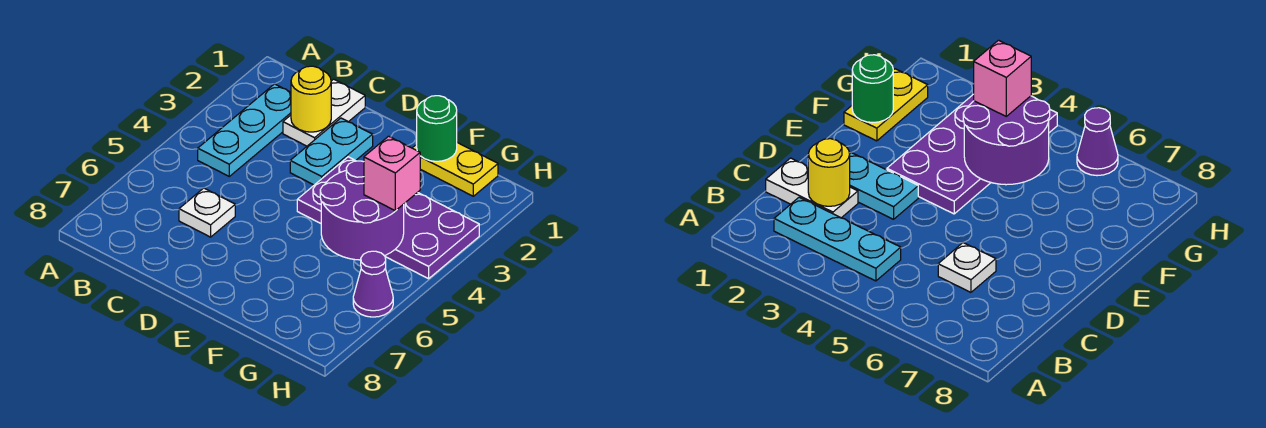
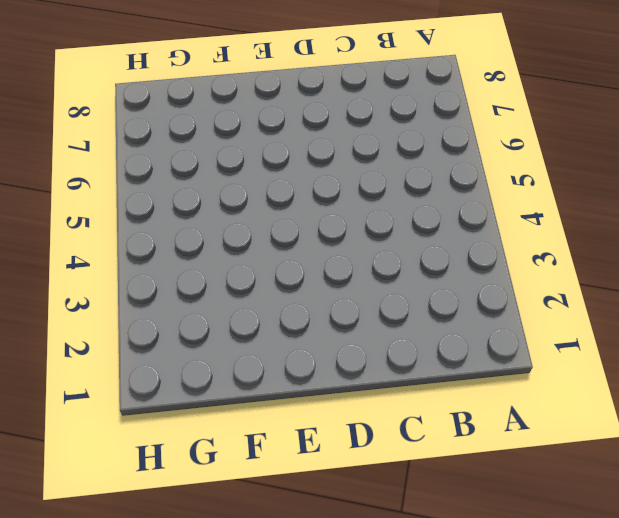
none -> cyan plate B2:B4 level 1
none -> white plate C1:C2 level 1

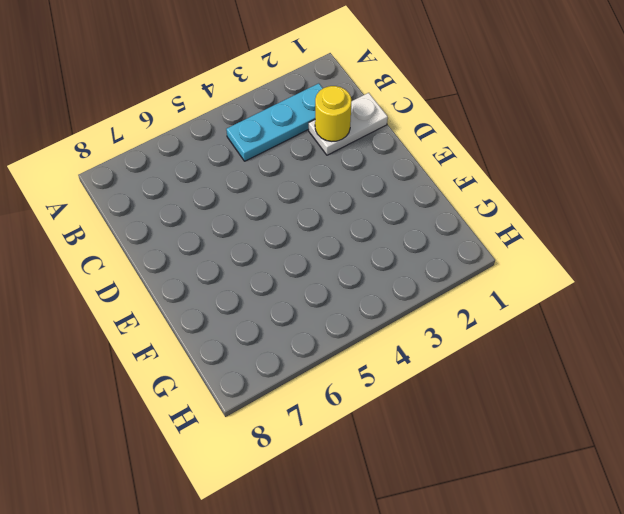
none -> white plate C6 level 1
none -> cyan plate D2:D3 level 1

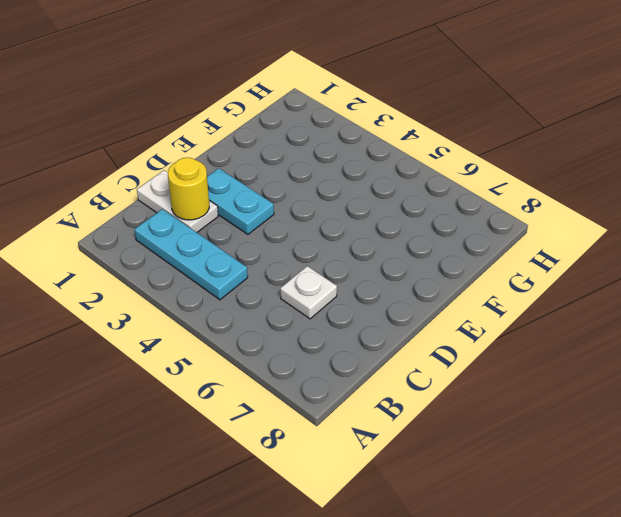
none -> purple plate E3:H4 level 1
none -> yellow plate F1:G1 level 1

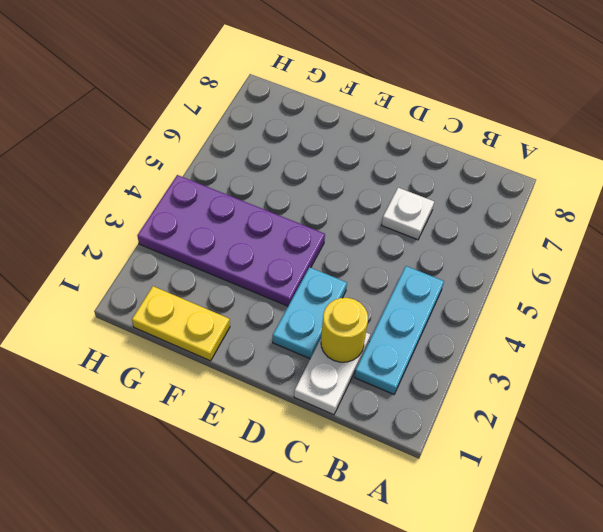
none -> purple cone H6 level 1
none -> green round brick F1 level 2

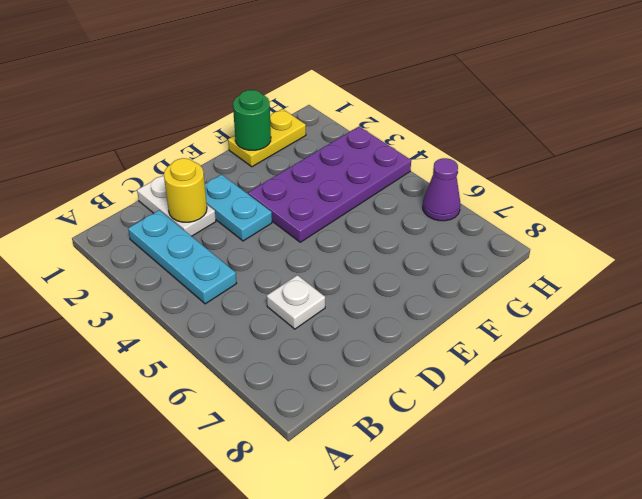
none -> purple round brick F4:G5 level 2
none -> pink brick G4 level 3

